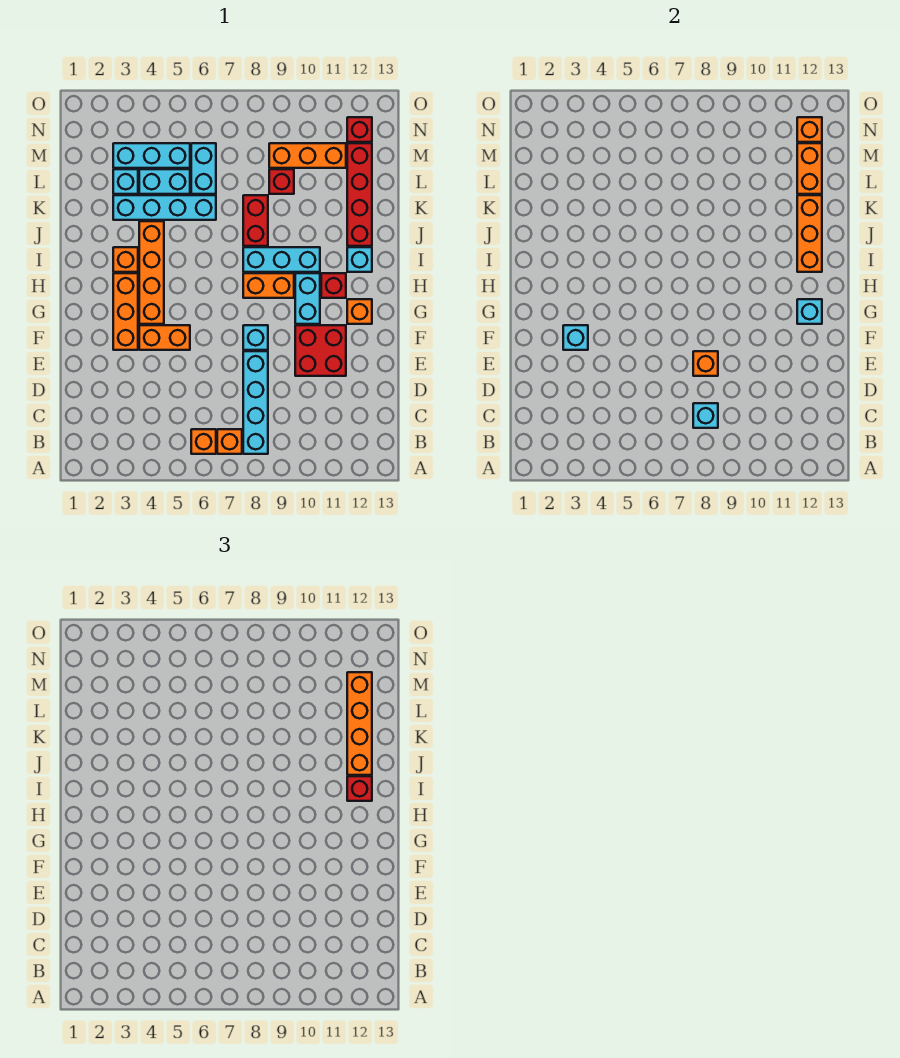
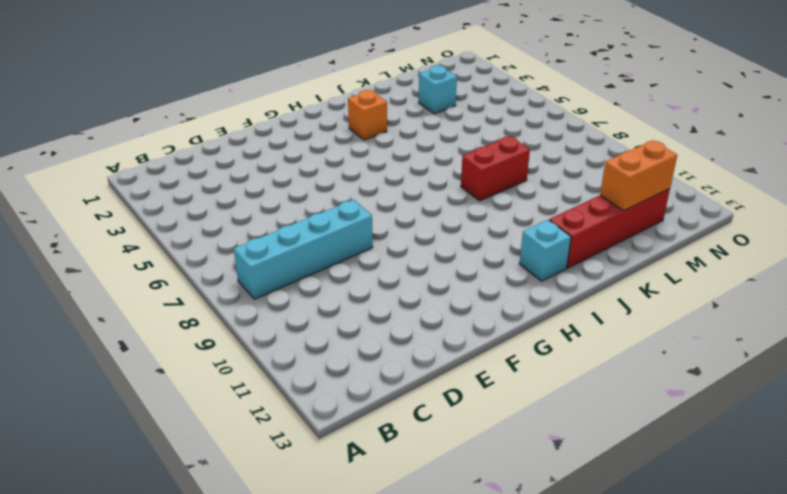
none -> orange brick B6 level 1
none -> orange brick B7 level 1
none -> red brick E10:F11 level 1
none -> orange brick F3:H3 level 1

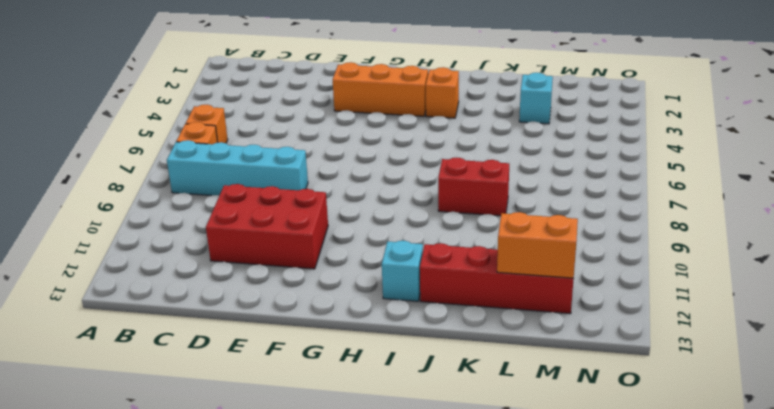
red brick D10:F11 level 1 -> red brick E10:F11 level 1
none -> orange brick F4:F5 level 1
none -> cyan brick F8 level 1
none -> orange brick G4:J4 level 1
none -> cyan brick G10:H10 level 1

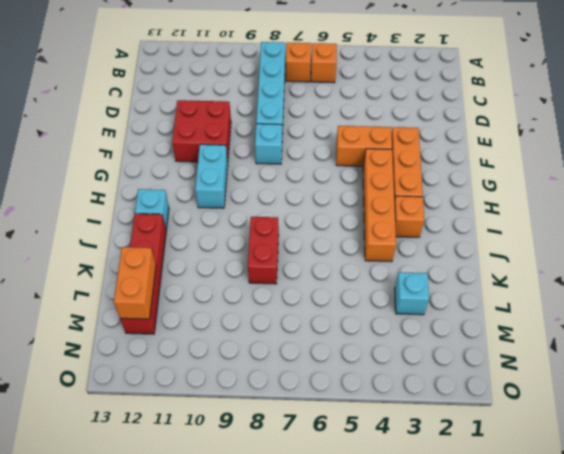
none -> orange brick G12 level 1
none -> orange brick H8:H9 level 1
none -> red brick H11 level 1
none -> cyan brick I8:I10 level 1

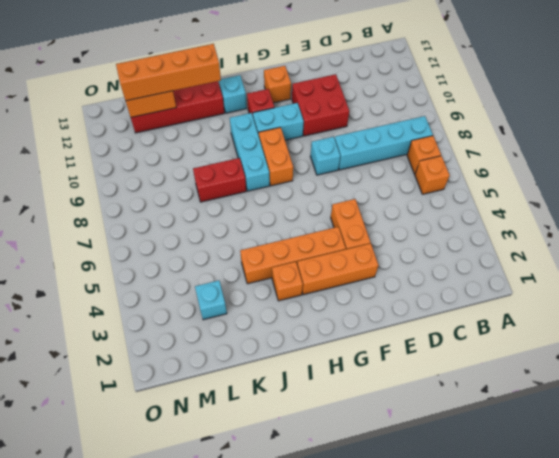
none -> cyan brick K3:K6 level 1
none -> cyan brick L4:L5 level 1
none -> cyan brick L6:M6 level 1
none -> red brick L9 level 1

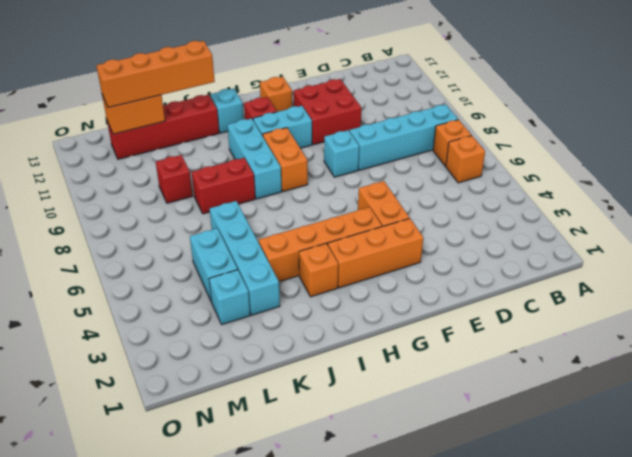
none -> cyan brick L6:M6 level 1
none -> cyan brick M3:M5 level 1
none -> orange brick M9:M11 level 1
none -> red brick N12 level 1

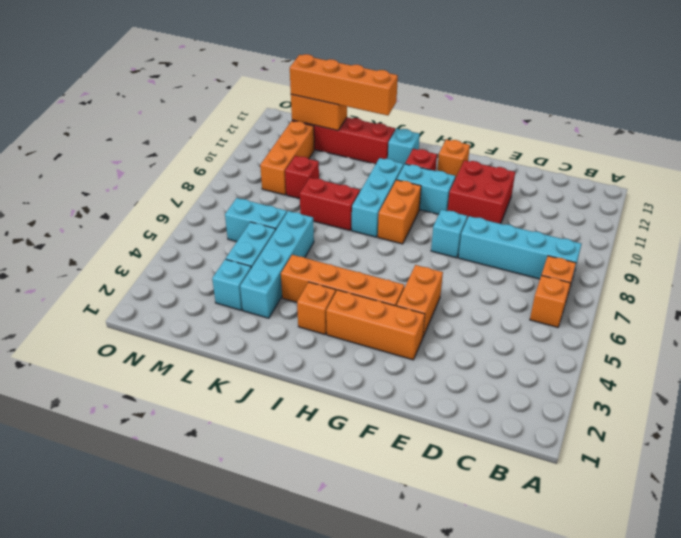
none -> cyan brick M3:M5 level 1
none -> red brick N12 level 1
none -> cyan brick C8 level 2
none -> orange brick E8 level 2

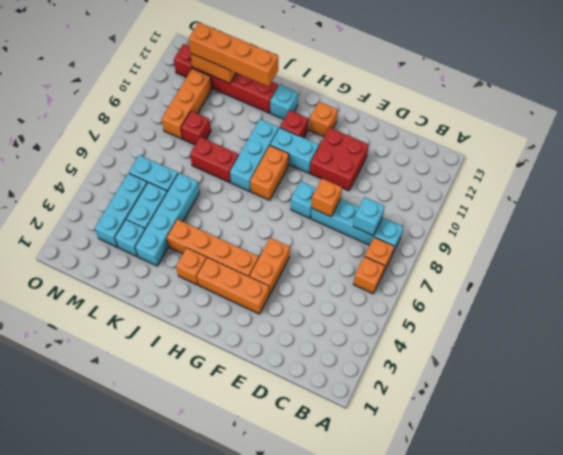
none -> cyan brick F3 level 2
none -> cyan brick G12 level 2
none -> orange brick I12:K12 level 2
none -> orange brick N12 level 2

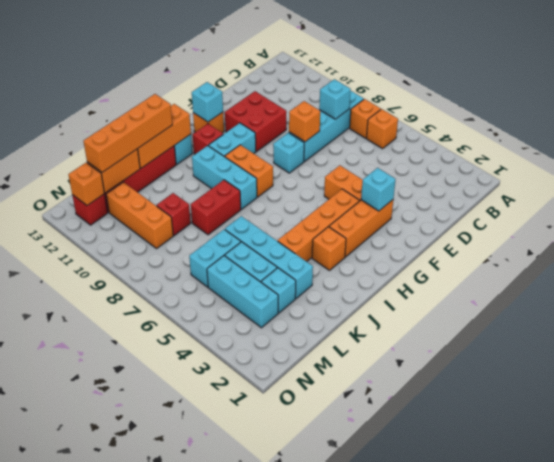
none -> red brick I12 level 3

